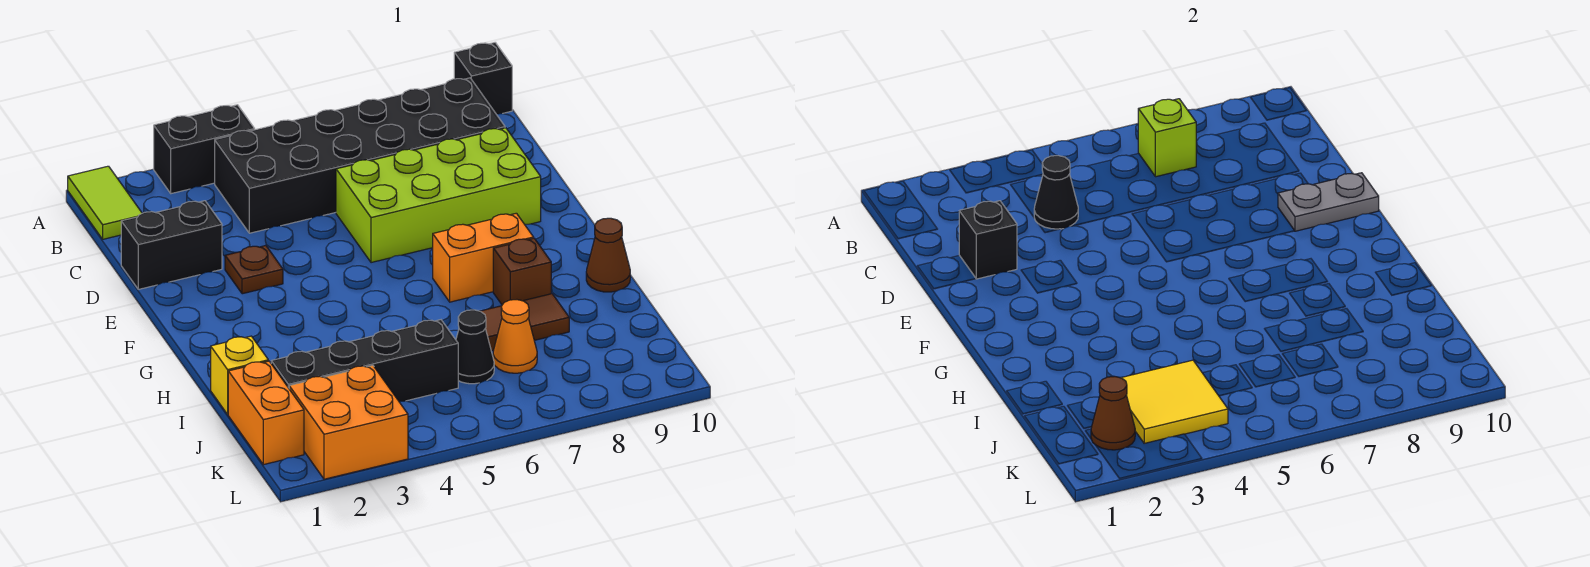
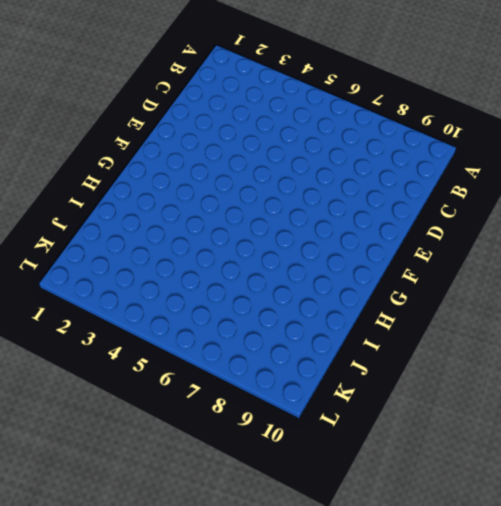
none -> lime tile A1:B1 level 1
none -> black brick A3:A4 level 1
none -> black brick A10 level 1

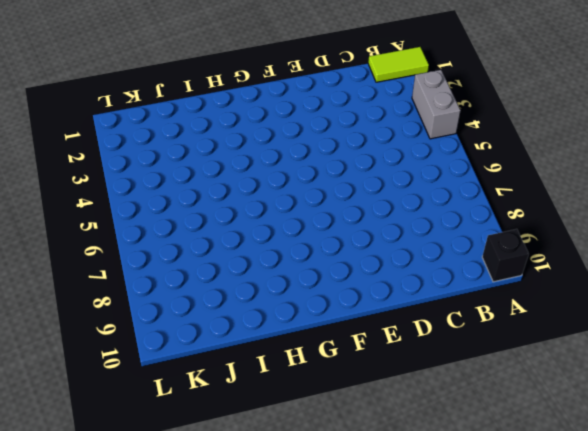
grey brick A3:A4 level 1 -> black brick A3:A4 level 1
none -> black brick B4:C9 level 1
none -> black brick D1:D2 level 1
none -> lime brick D6:E9 level 1

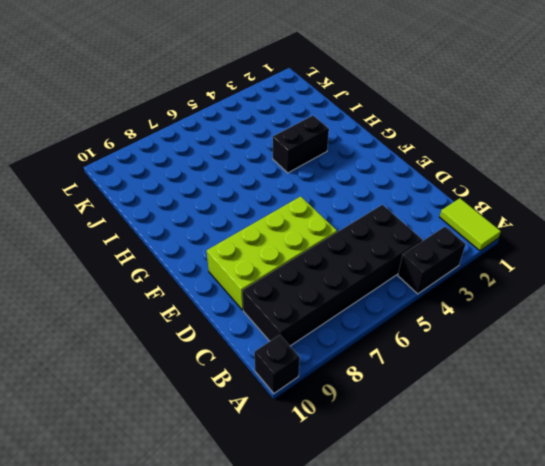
black brick H3:H4 level 1 -> black brick D1:D2 level 1
none -> brown plate E3 level 1
none -> orange brick G7:G8 level 1
none -> brown brick H8 level 1

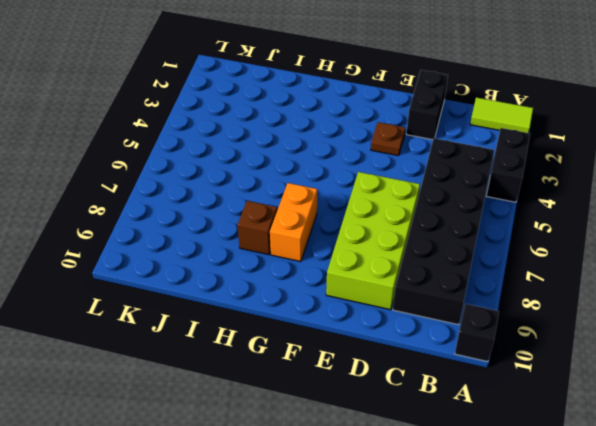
none -> brown cone H10 level 1
none -> yellow brick I1 level 1
none -> brown tile I7:I8 level 1

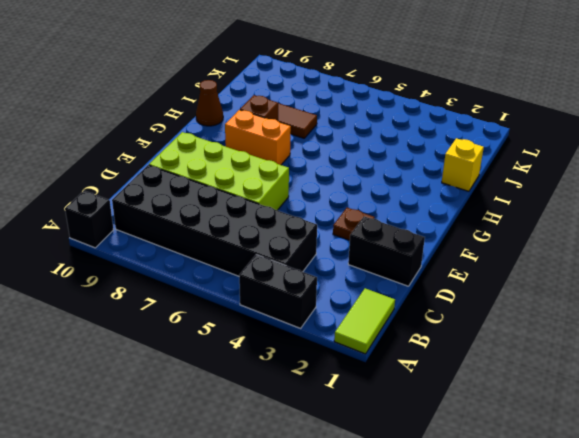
none -> orange brick J1:K1 level 1
none -> black brick J2:J5 level 1
none -> black cone J6 level 1

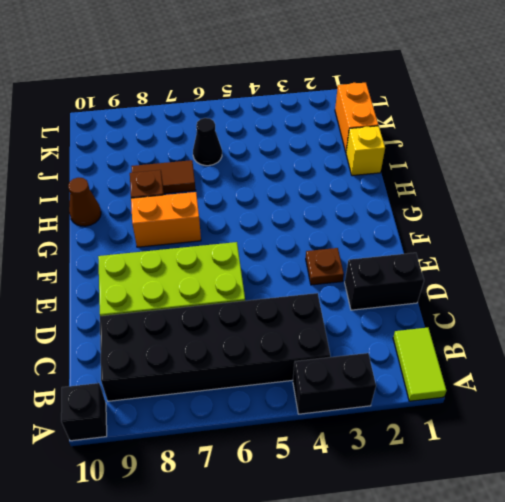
none -> black brick J2:J5 level 1
none -> orange cone J7 level 1
none -> orange brick K2:L3 level 1

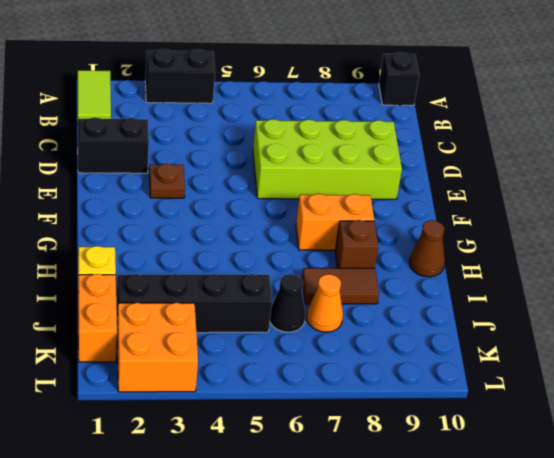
none -> black brick B4:C9 level 1
none -> lime brick B7 level 2
none -> black cone C4 level 2

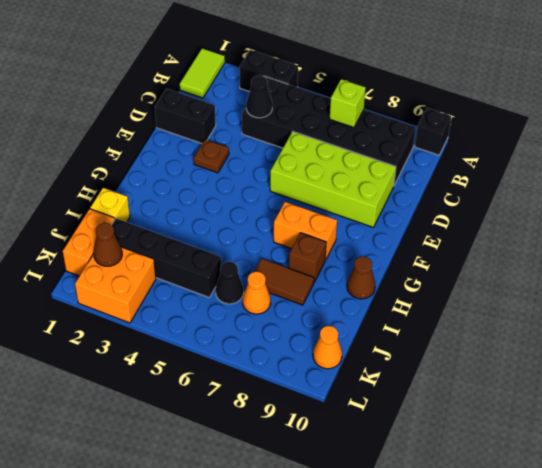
orange cone K10 level 1 -> none
none -> black brick D2 level 2
none -> grey plate E9:E10 level 2
none -> yellow tile J3:K4 level 2

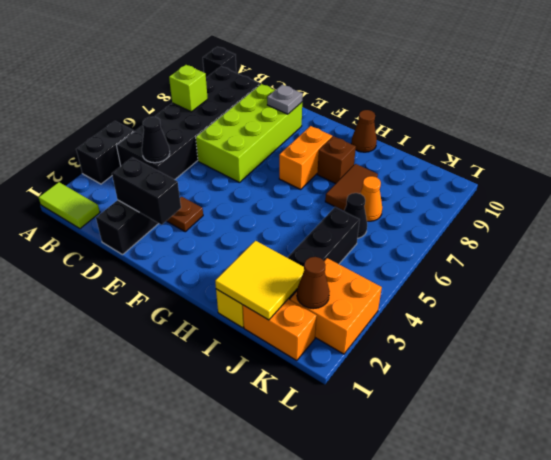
black brick D2:E2 level 2 -> black brick D2 level 2
grey plate E9 level 2 -> grey plate E9:E10 level 2
yellow tile I1:J2 level 2 -> yellow tile J3:K4 level 2

